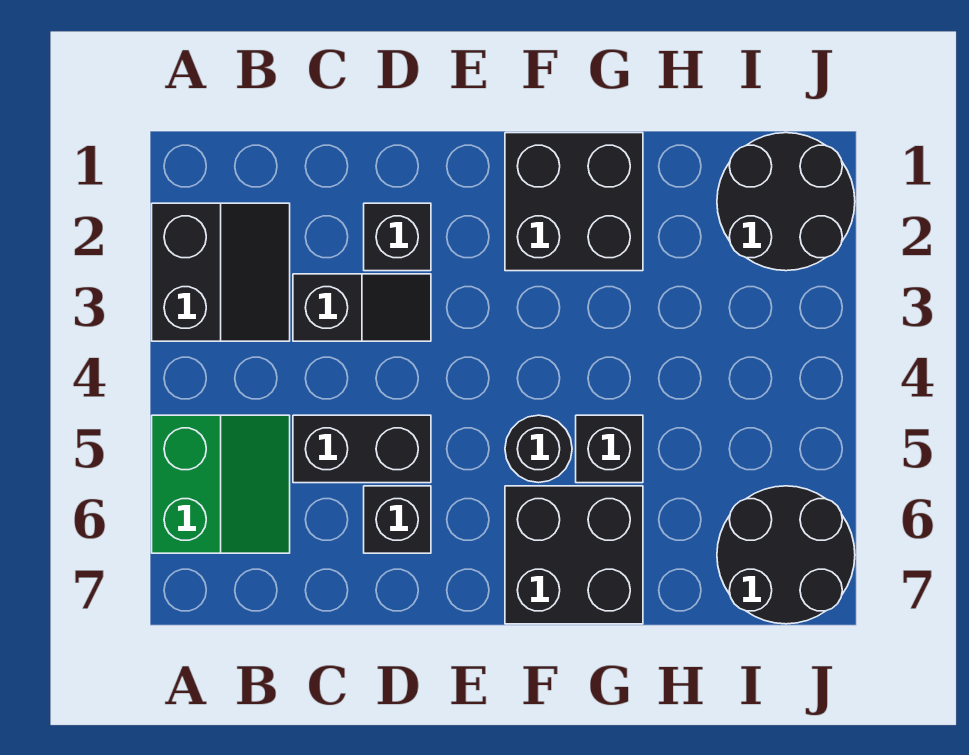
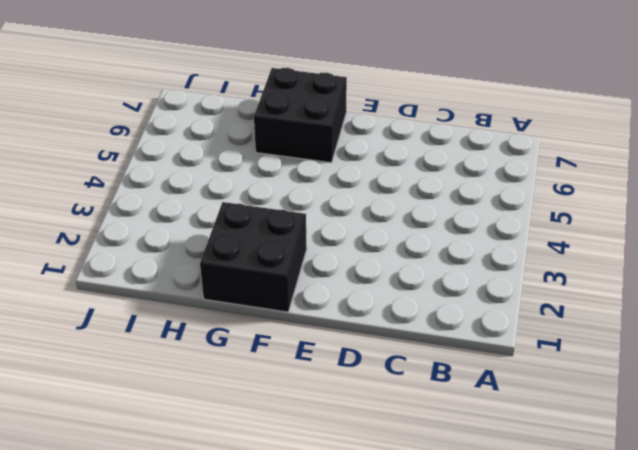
none -> black slope A2:B3 level 1 top A
none -> green slope A5:B6 level 1 top A
none -> black slope C3:D3 level 1 top C

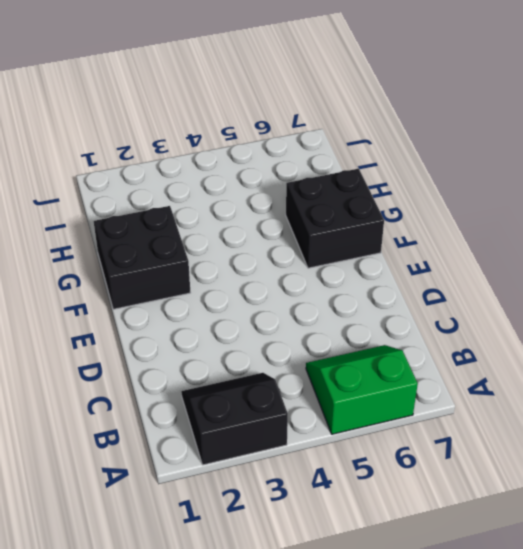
none -> black slope C3:D3 level 1 top C
none -> black brick C5:D5 level 1
none -> black brick D2 level 1

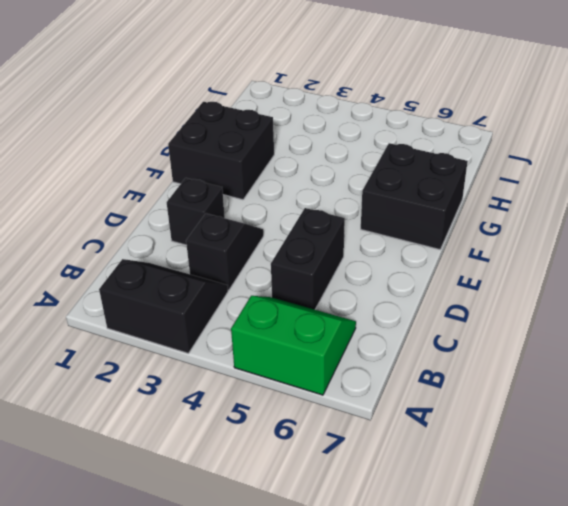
none -> black brick D6 level 1
none -> black round brick F5 level 1
none -> black brick G5 level 1

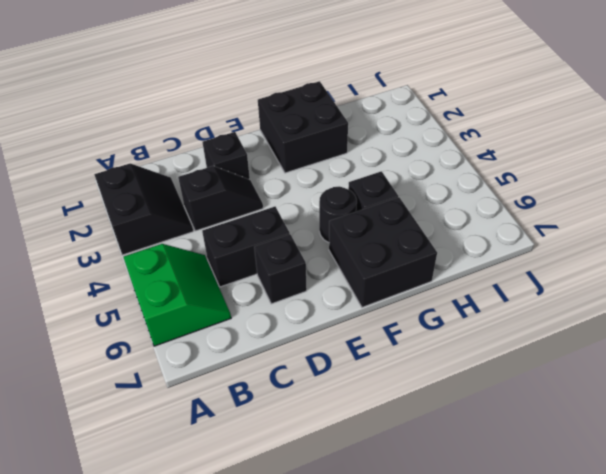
none -> black round brick I1:J2 level 1
none -> black round brick I6:J7 level 1

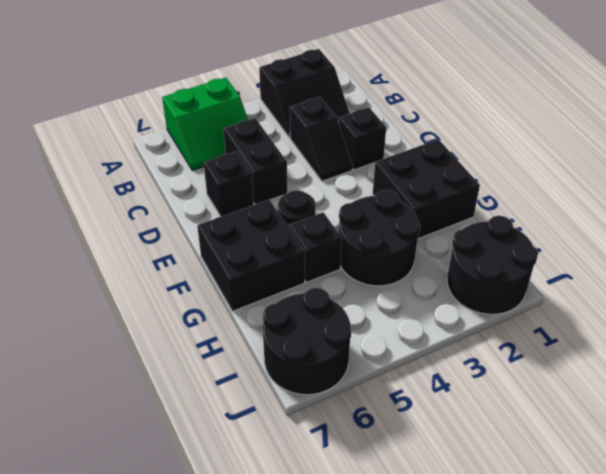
black round brick G3:H4 level 1 -> none

